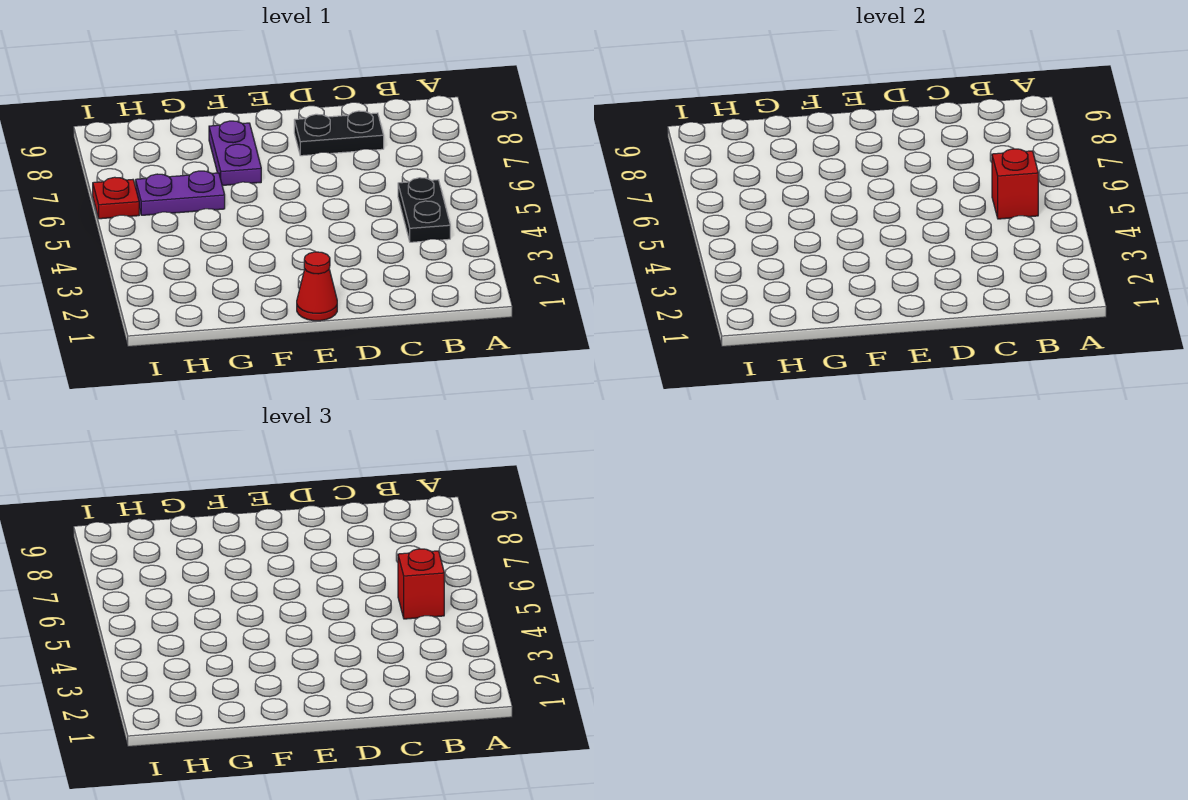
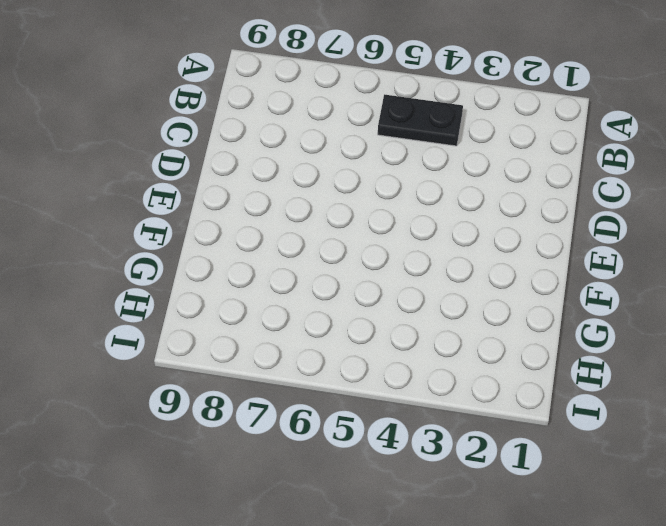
none -> black plate C8:D8 level 1
none -> red cone E1 level 1

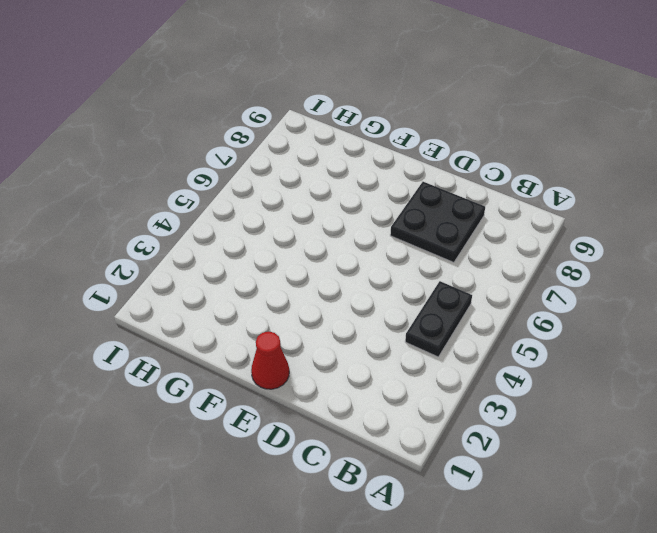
black plate C7:D8 level 1 -> black plate C8:D8 level 1
none -> purple plate F7:F8 level 1
none -> purple plate G6:H6 level 1

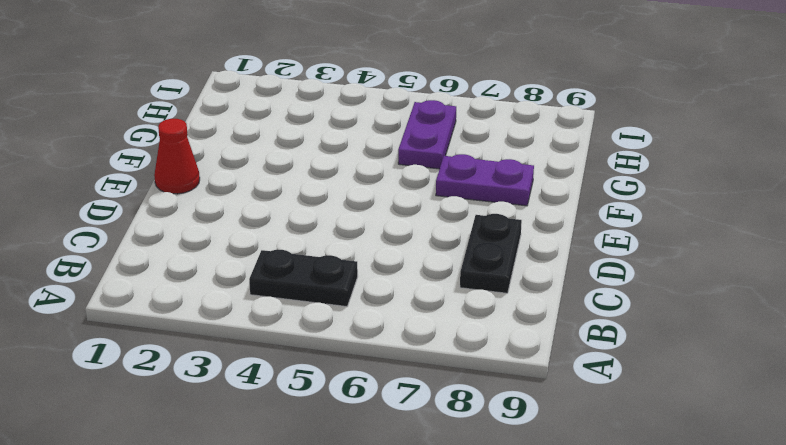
none -> red plate I6 level 1
none -> red brick B5 level 2

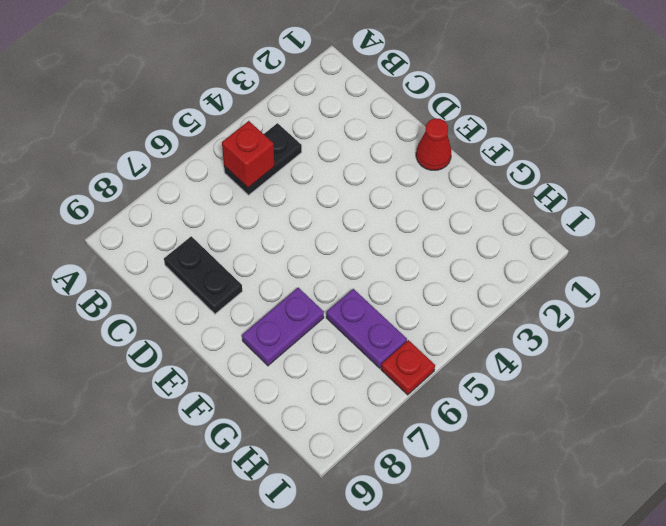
none -> red brick B5 level 3

